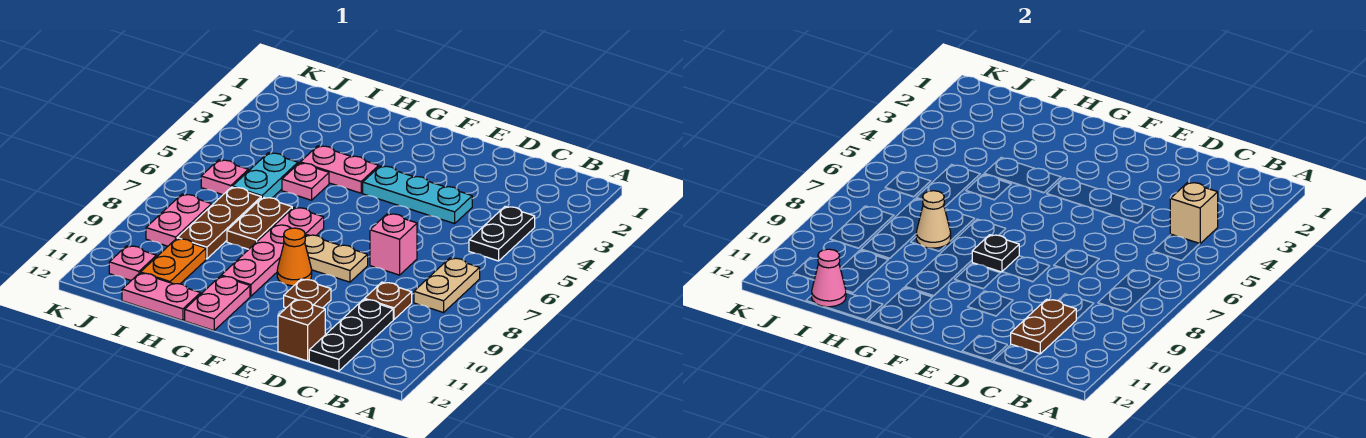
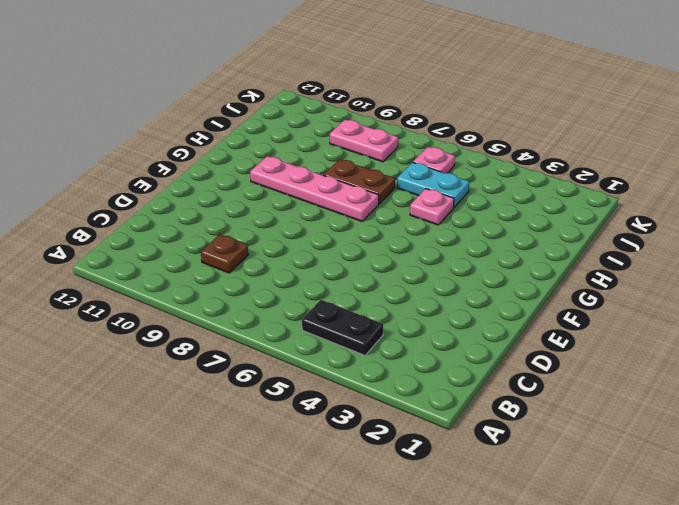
none -> tan plate B7:B8 level 1
none -> black plate C10:C12 level 1
none -> cyan plate D4:F4 level 1

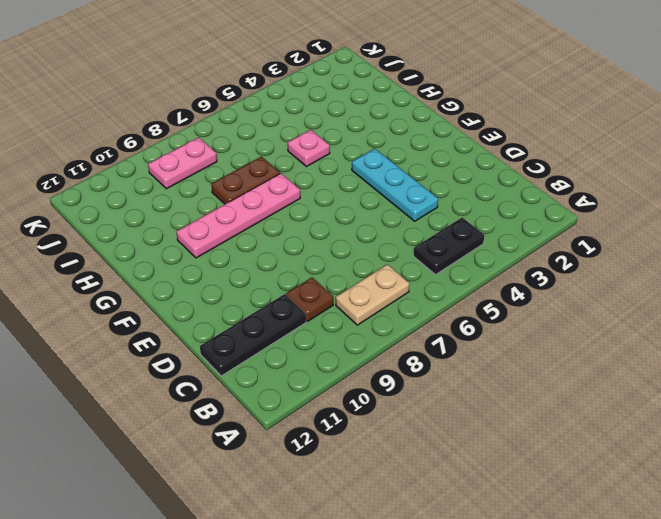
none -> pink brick D7 level 1
none -> brown brick D12 level 1
none -> tan plate E8:F8 level 1

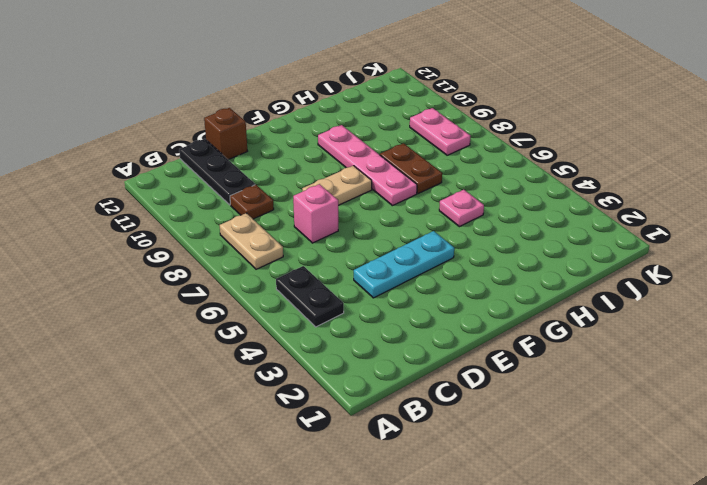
none -> brown plate E10 level 1
none -> orange cone F9 level 1
none -> pink plate G4:H4 level 1

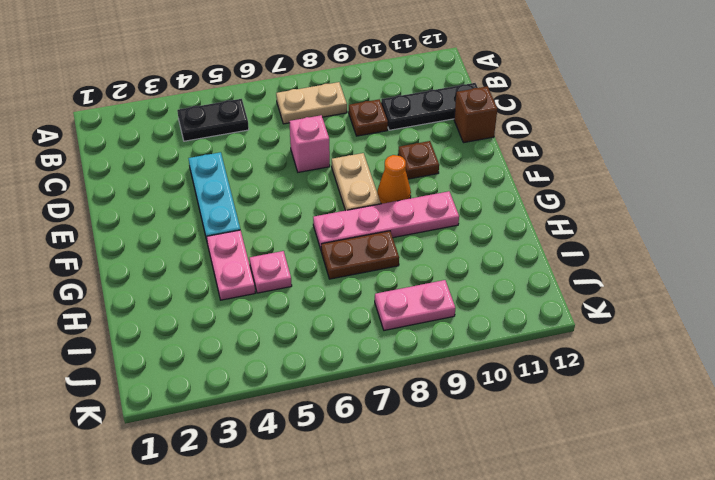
none -> pink plate G11:G12 level 1
none -> pink plate H12:I12 level 1
none -> cyan plate I5:I6 level 1

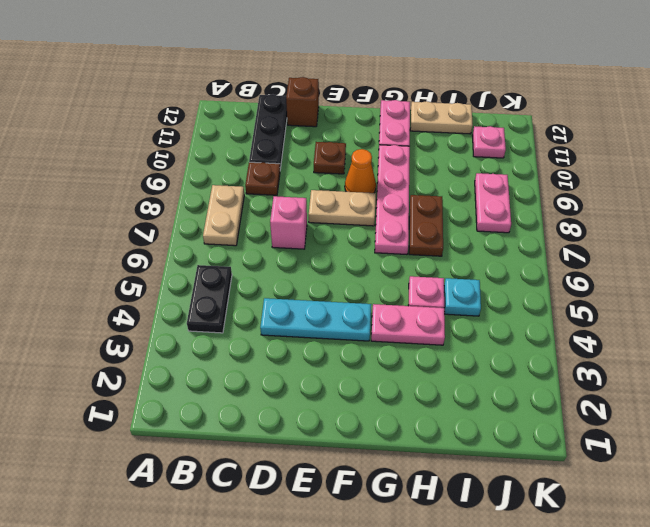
tan plate H12:I12 level 1 -> pink plate H12:I12 level 1
cyan plate I5 level 1 -> cyan plate I5:I6 level 1
none -> brown plate I7:I9 level 1
none -> orange plate I10:I11 level 1
none -> pink plate J6 level 1

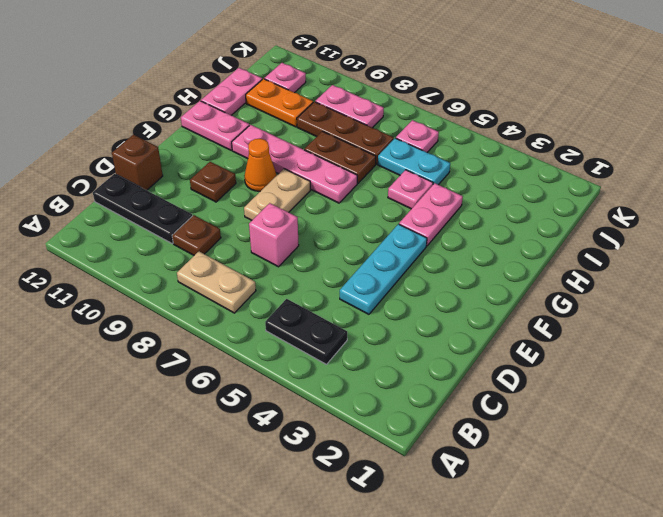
none -> tan brick B4 level 2
none -> brown plate C10:C11 level 2
none -> black plate F8 level 2

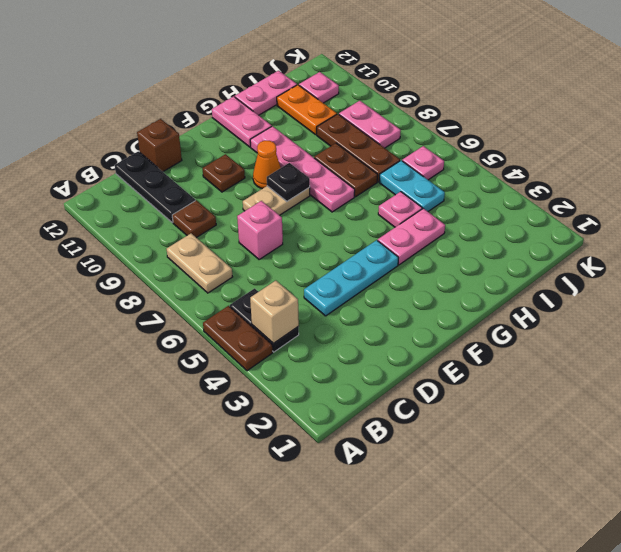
brown plate A4:A5 level 1 -> brown plate C10:C11 level 2
none -> tan cone H8 level 2
none -> pink cone I12 level 2

